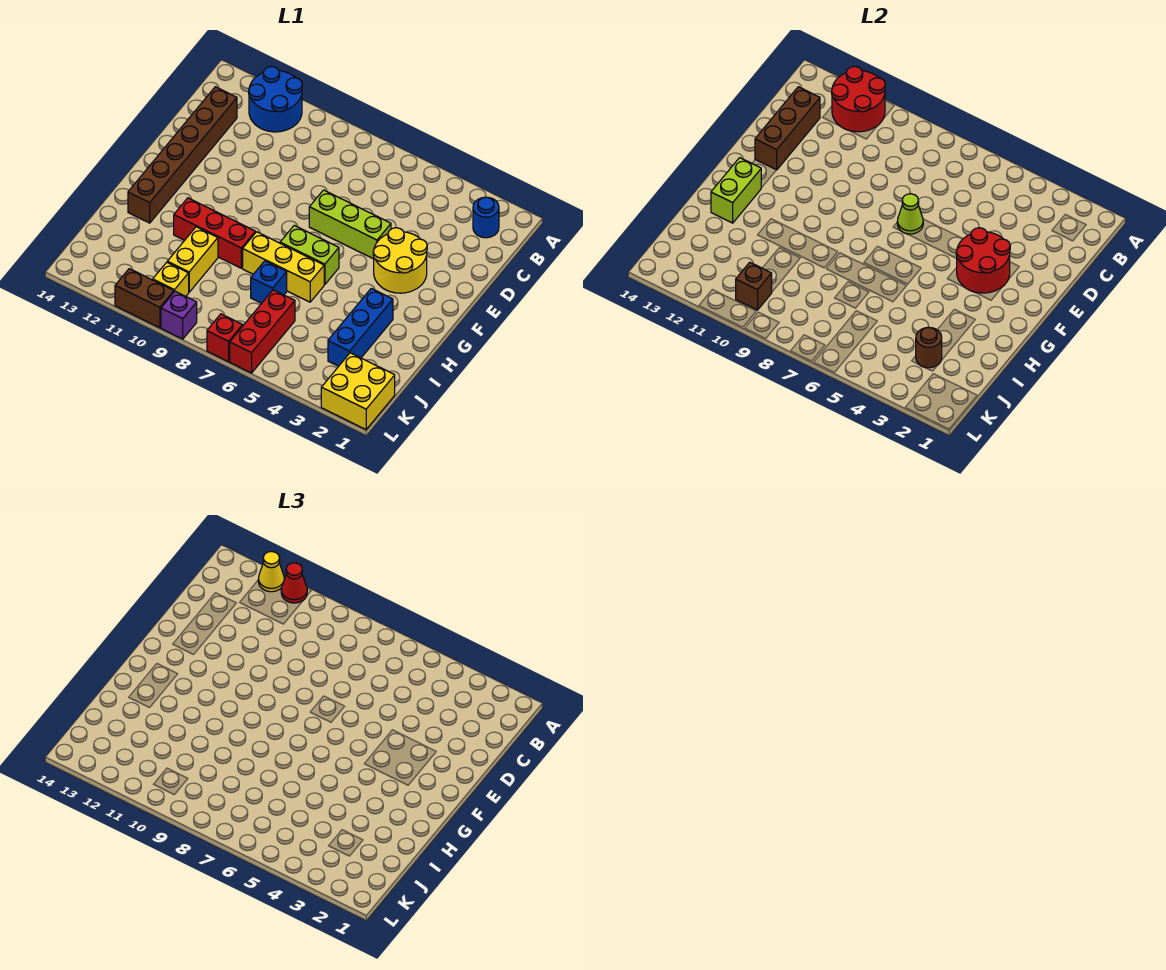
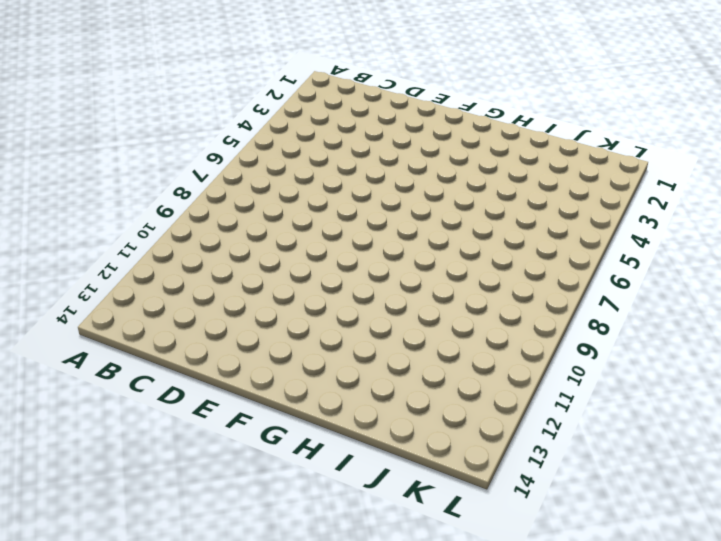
none -> blue round brick A11:B12 level 1
none -> blue round brick B2 level 1
none -> brown brick C13:H13 level 1

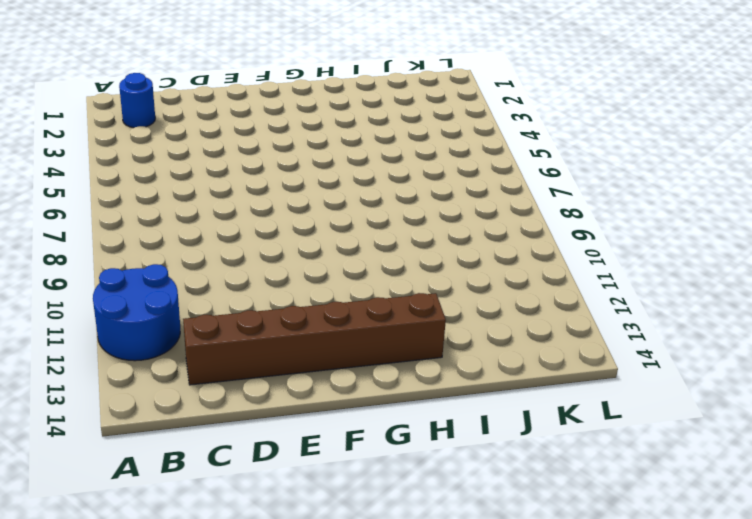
none -> yellow round brick E3:F4 level 1
none -> lime brick E5:E7 level 1
none -> lime brick G6:G7 level 1

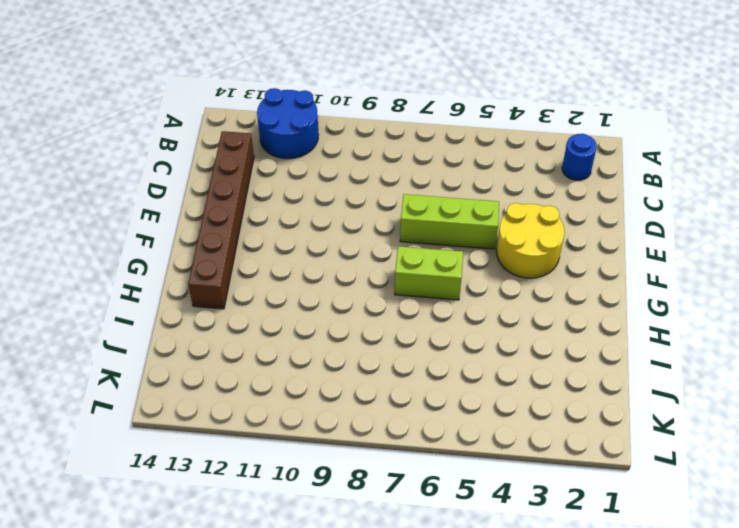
none -> blue brick H3:J3 level 1
none -> yellow brick H6:H8 level 1
none -> red brick H9:H11 level 1

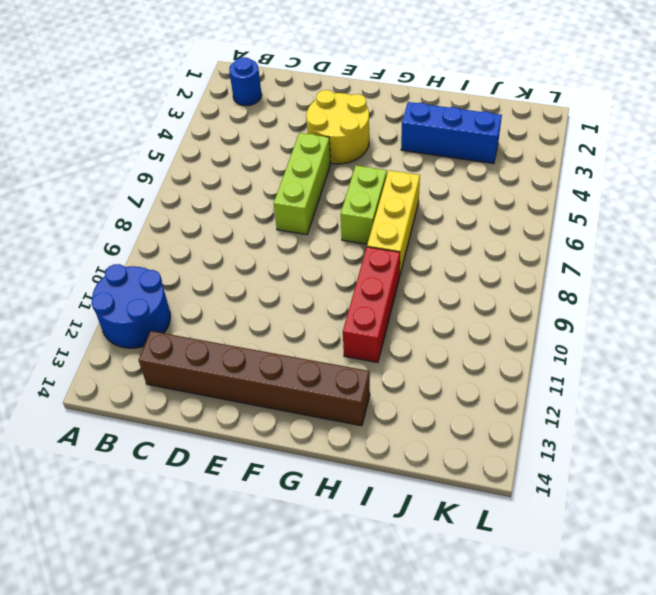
none -> blue brick I7 level 1
none -> yellow brick I10:J10 level 1
none -> red brick J6:L6 level 1

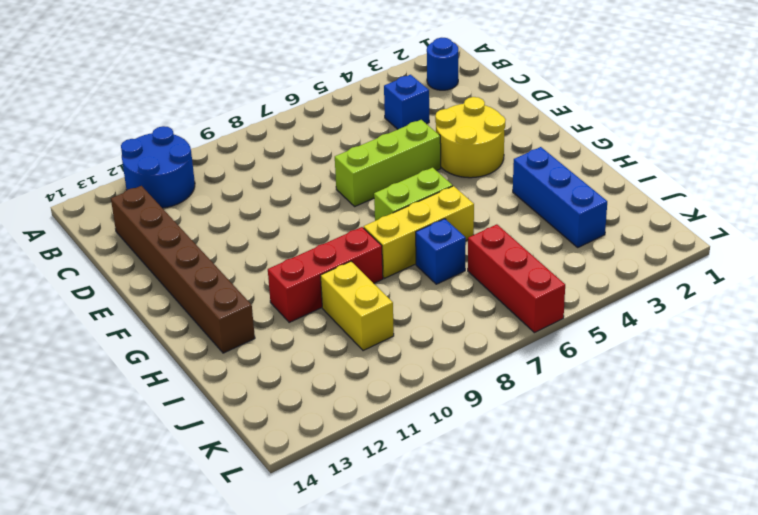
blue brick C4 level 1 -> none
none -> yellow brick K1:L2 level 1
none -> yellow brick K10 level 1
none -> red brick L7 level 1

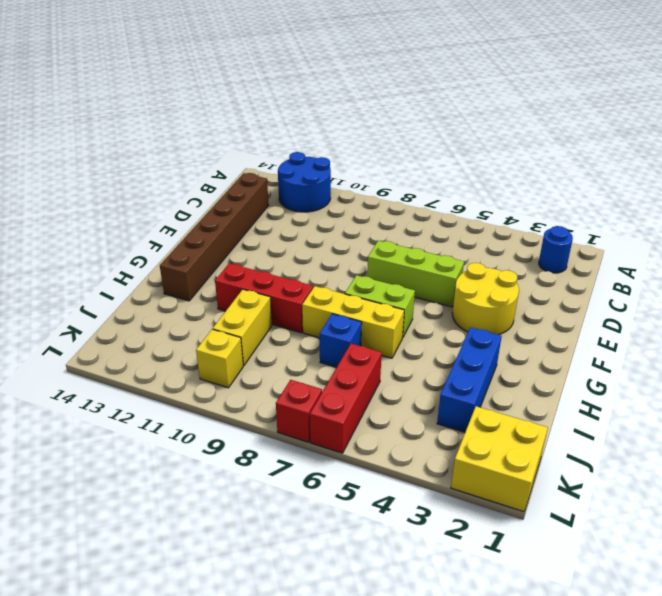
none -> purple brick L9 level 1
none -> brown brick L10:L11 level 1
none -> red round brick A11:B12 level 2

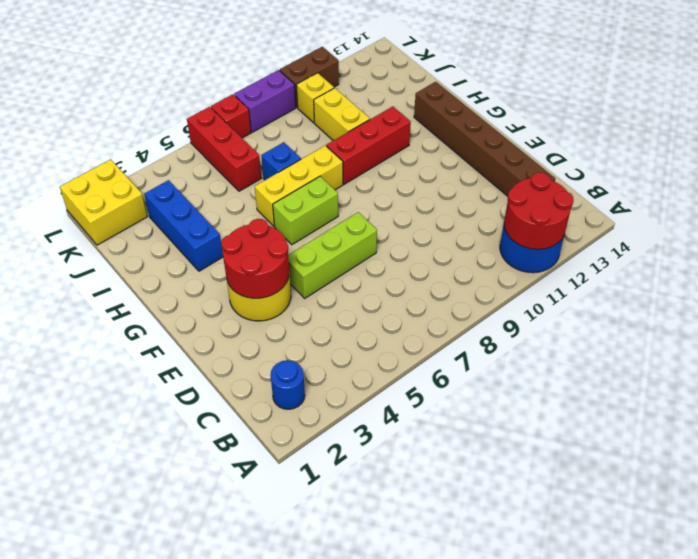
purple brick L8:L9 level 1 -> purple brick L9 level 1
none -> brown brick C13:E13 level 2
none -> lime cone E7 level 2
none -> lime brick G13:H13 level 2

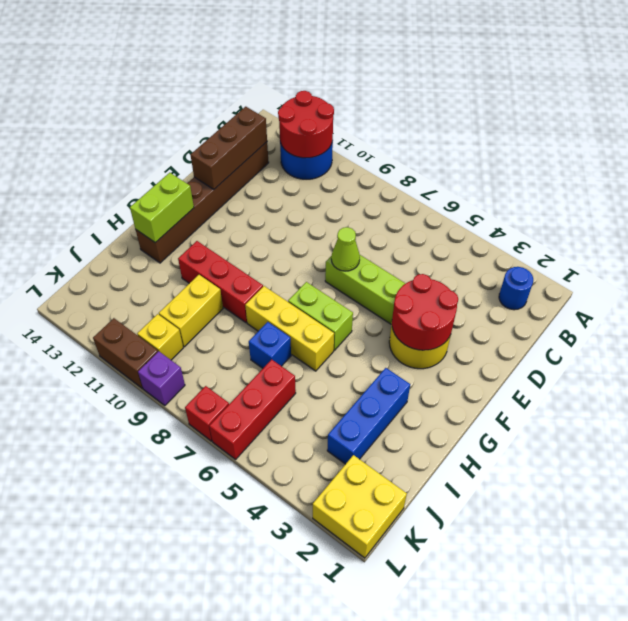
none -> brown round brick J3 level 2
none -> brown brick K10 level 2
none -> red cone A11 level 3

